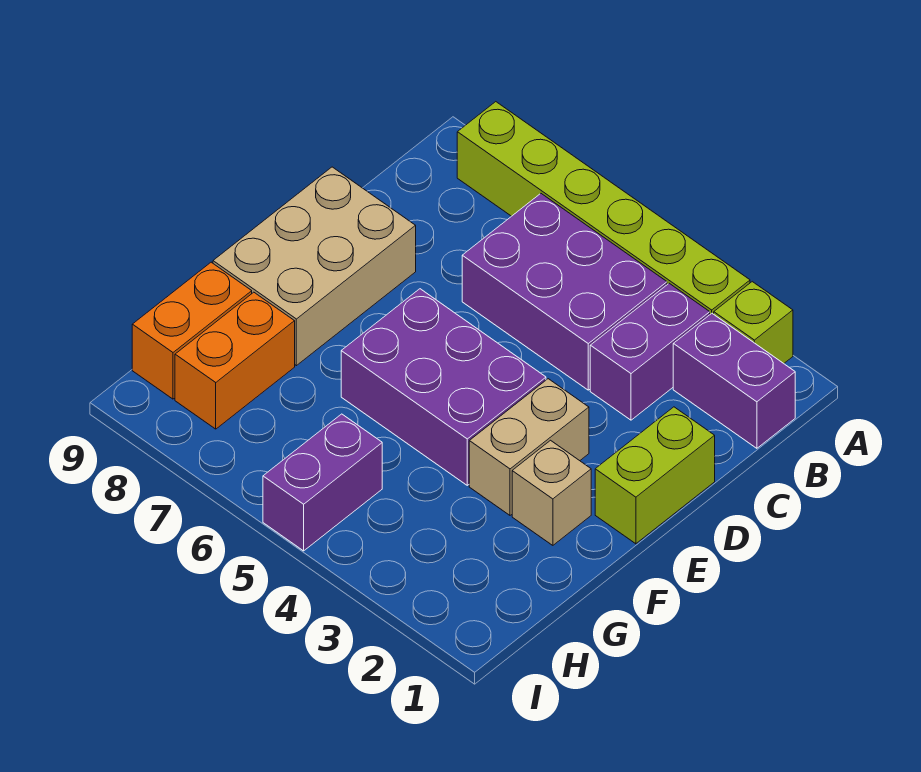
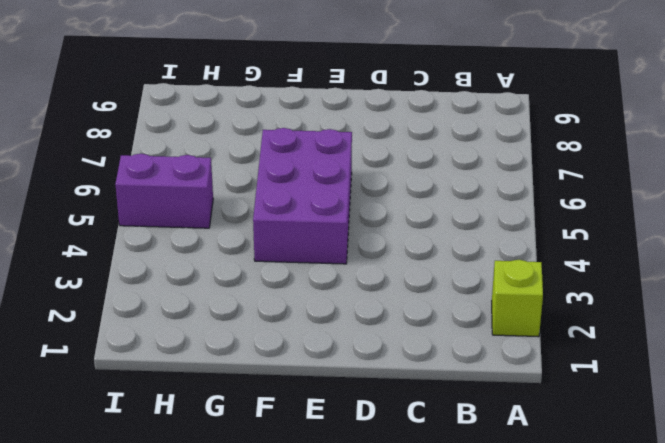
none -> lime brick A3:A8 level 1
none -> purple brick B1:B2 level 1
none -> purple brick B3:C3 level 1

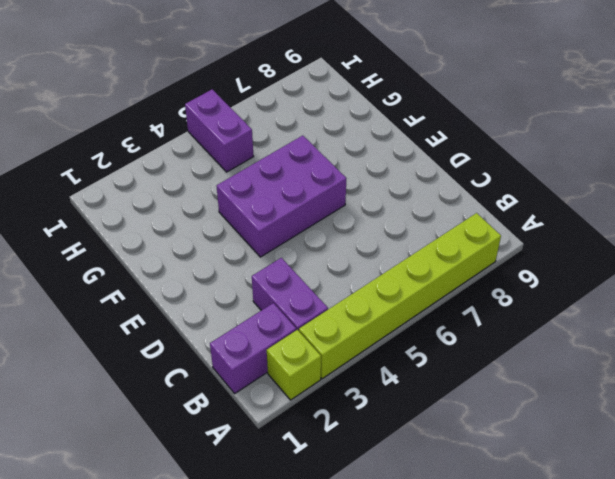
none -> purple brick B4:C6 level 1
none -> lime brick D1:E1 level 1
none -> tan brick D8:F9 level 1

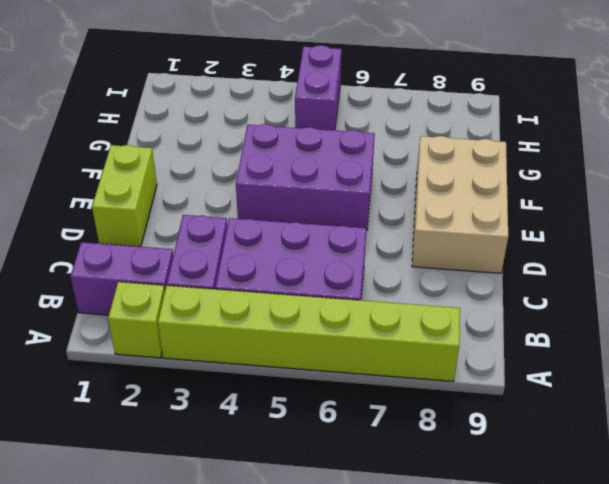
none -> tan brick E3:F3 level 1
none -> tan brick F2 level 1
none -> orange brick G8:H8 level 1

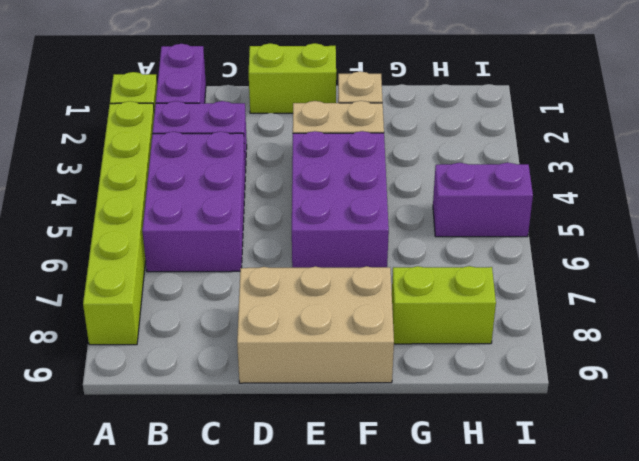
lime brick G8:H8 level 1 -> orange brick G8:H8 level 1
none -> orange brick G9:H9 level 1

